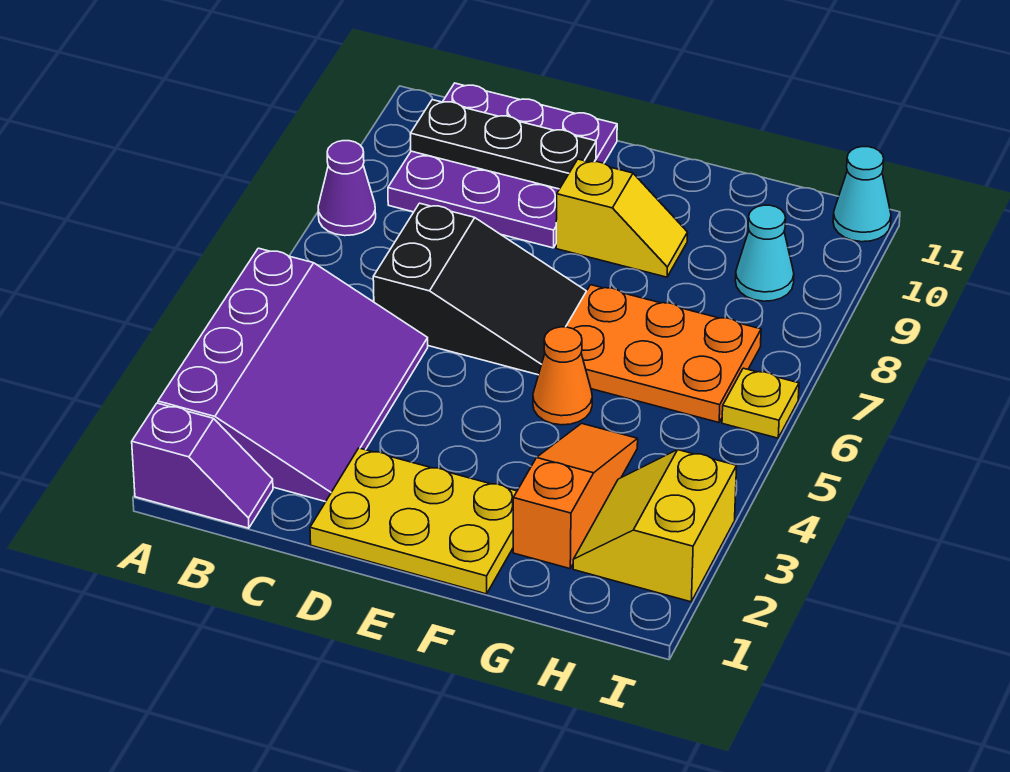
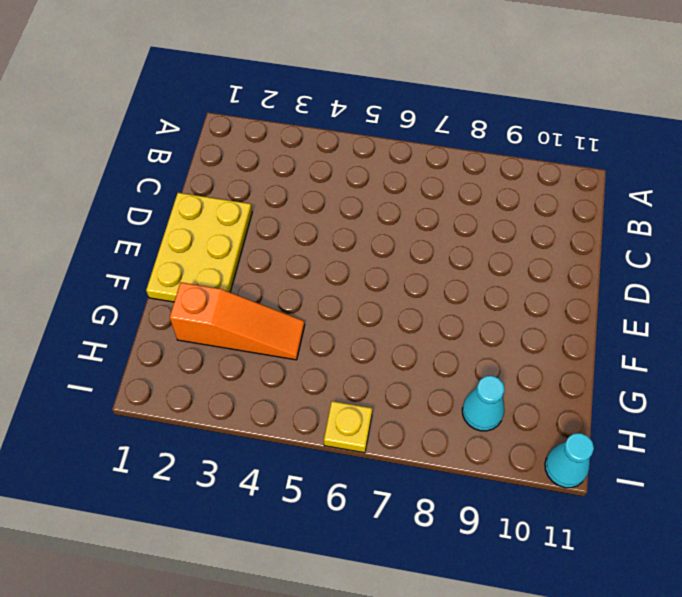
none -> purple slope A1:B1 level 1 top A
none -> purple slope A2:C5 level 1 top A
none -> purple cone A8 level 1

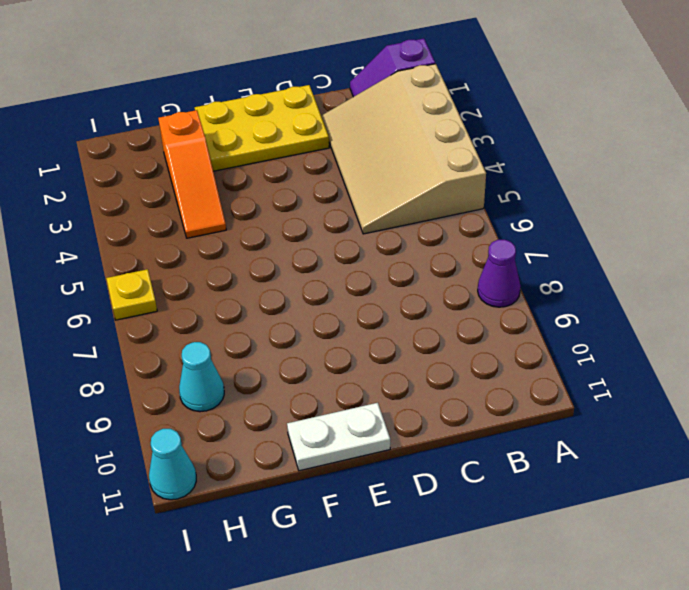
tan slope A2:C5 level 1 top A -> purple slope A2:C5 level 1 top A
white plate E11:F11 level 1 -> none
none -> purple plate B9:D11 level 1
none -> black slope C6:E7 level 1 top C
none -> yellow slope E9:F9 level 1 top E

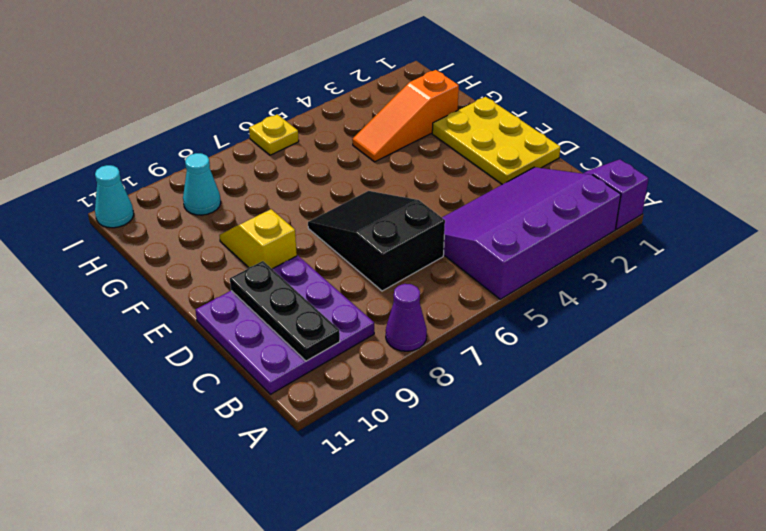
none -> orange cone F5 level 1
none -> orange plate F6:H7 level 1
none -> yellow slope H2:I3 level 1 top I

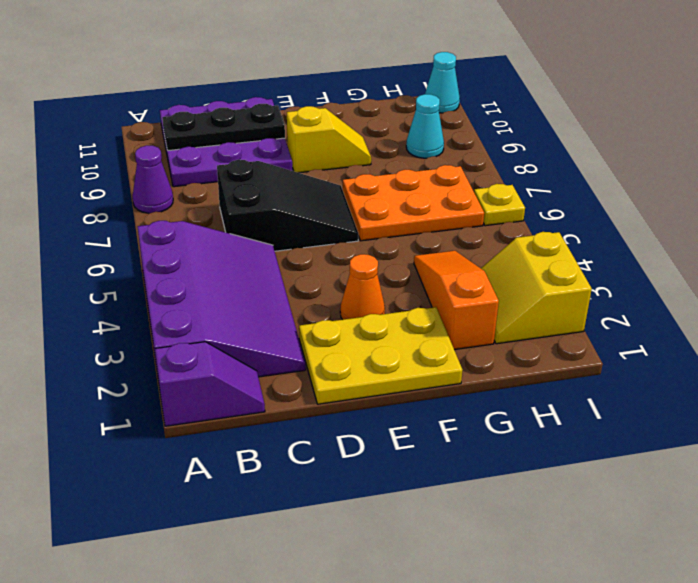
orange cone E3 level 1 -> orange cone F5 level 1

